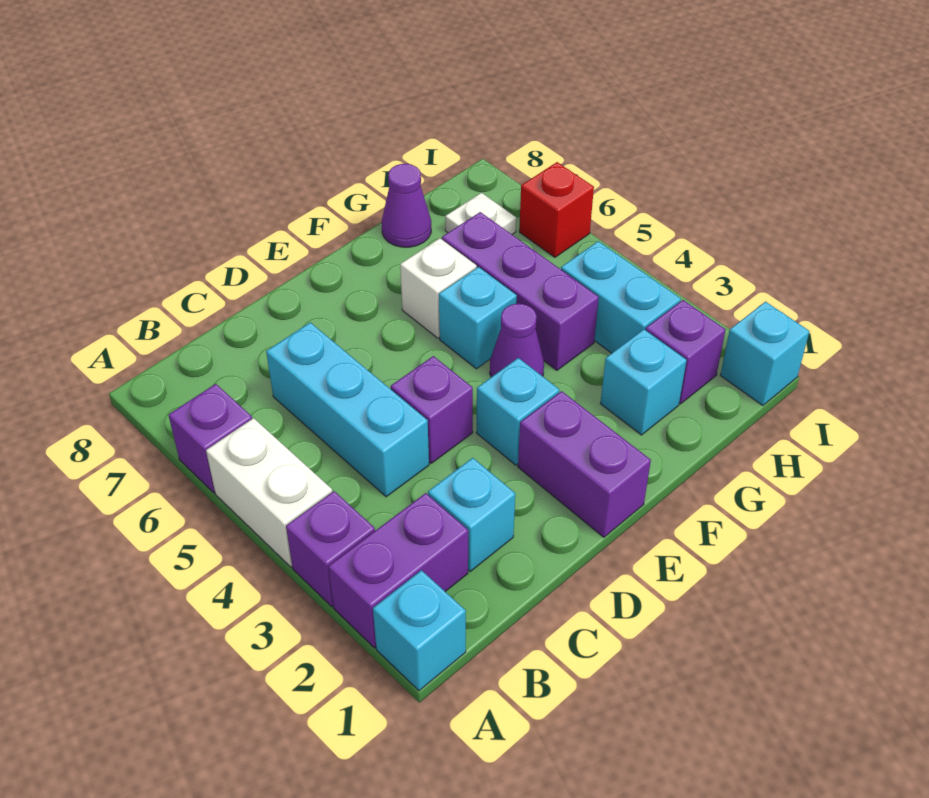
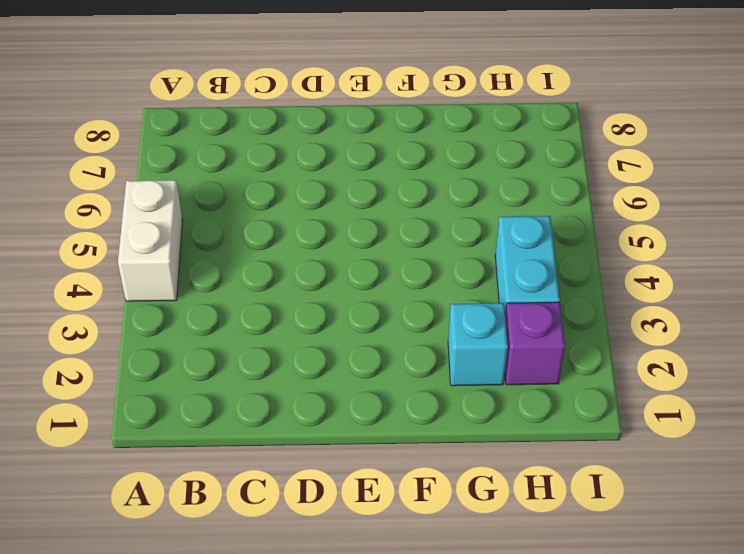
none -> cyan brick A1 level 1
none -> purple brick A2:B2 level 1
none -> purple brick A3 level 1

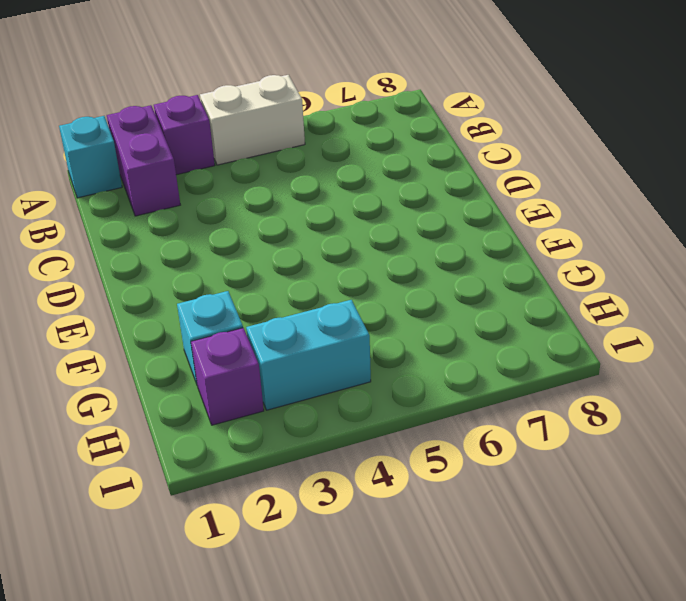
none -> purple brick A6 level 1
none -> cyan brick C2 level 1
none -> cyan brick C4:C6 level 1

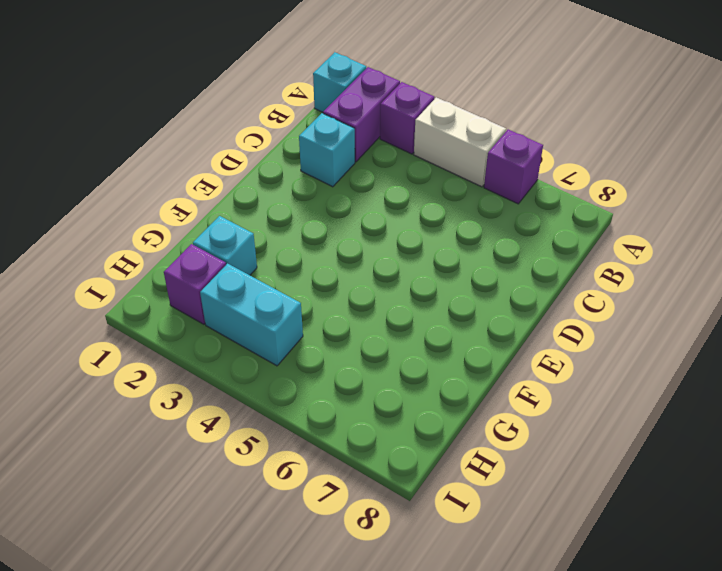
none -> cyan brick C4:C6 level 1
none -> purple brick D4 level 1
none -> purple brick E1:E2 level 1

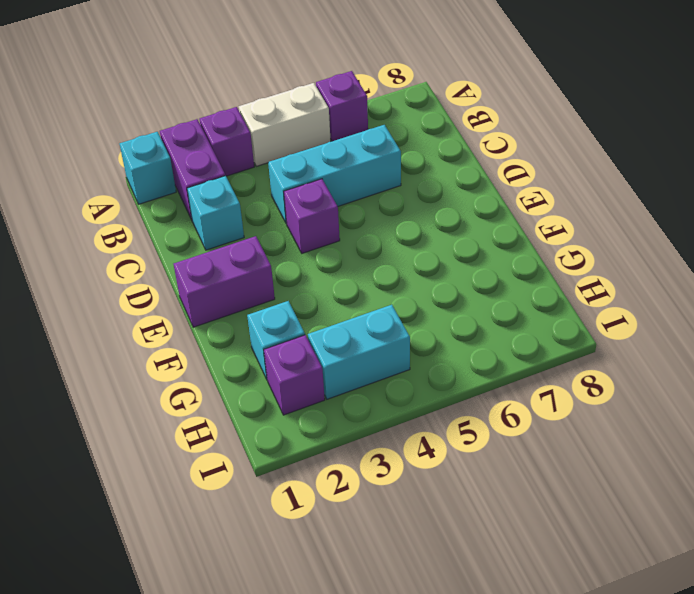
none -> cyan brick E3 level 1
none -> purple cone F4 level 1
none -> cyan brick F5 level 1

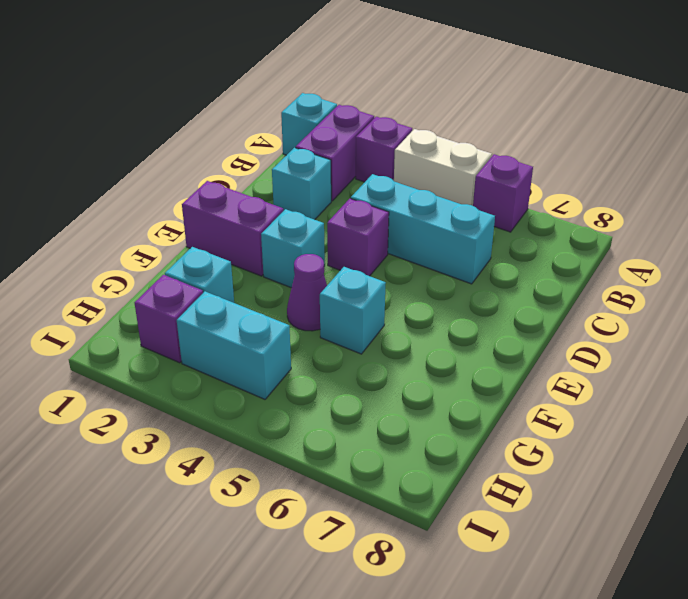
none -> white brick F6 level 1
none -> purple brick G4:G6 level 1
none -> purple cone G8 level 1

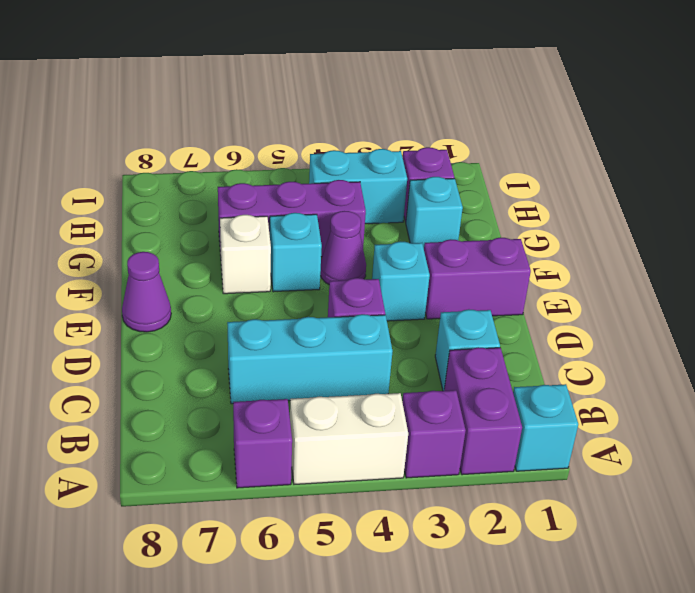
purple cone E8 level 1 -> purple cone G8 level 1
none -> white plate H7 level 1
none -> cyan brick I1 level 1
none -> red brick I6 level 1

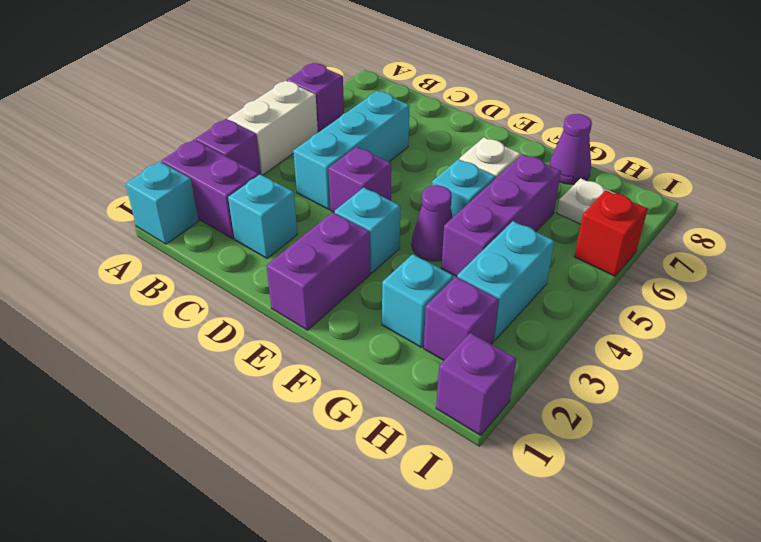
purple brick I1 level 1 -> cyan brick I1 level 1

